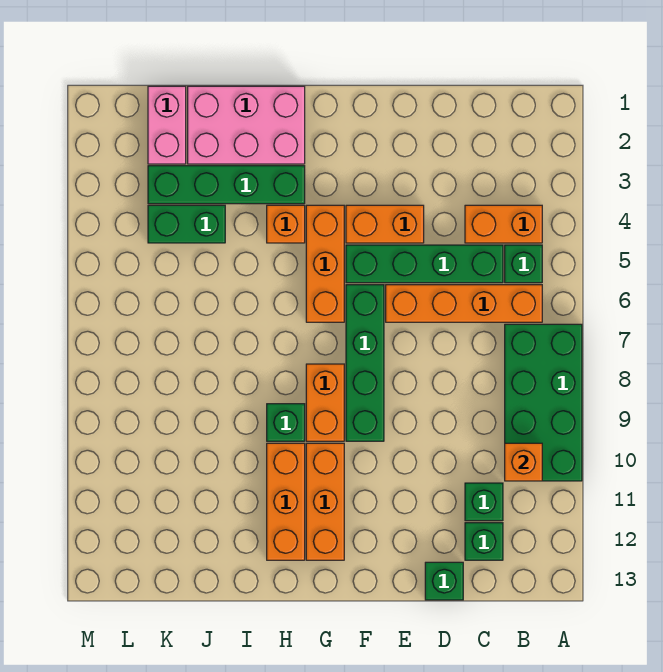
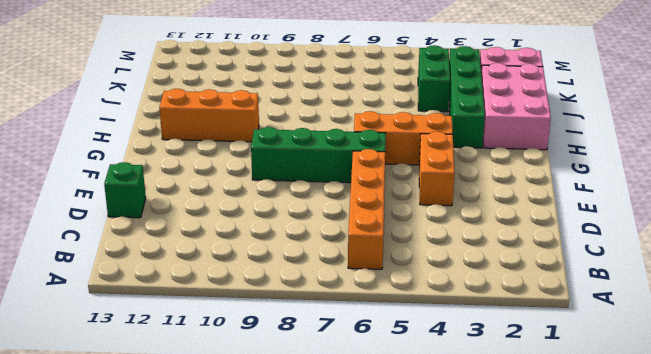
none -> green brick A7:B10 level 1
none -> orange brick B4:C4 level 1
none -> green brick B5 level 1

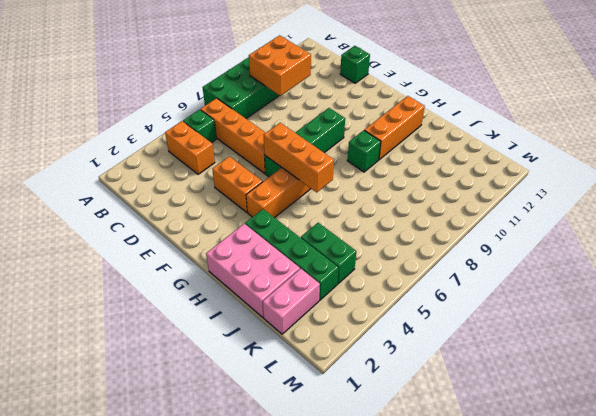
orange brick B9:C10 level 2 -> orange brick B10 level 2
orange brick F6:H6 level 2 -> orange brick G10:G12 level 1
none -> green brick C5:F5 level 1
none -> green brick C11 level 1
none -> green brick C12 level 1

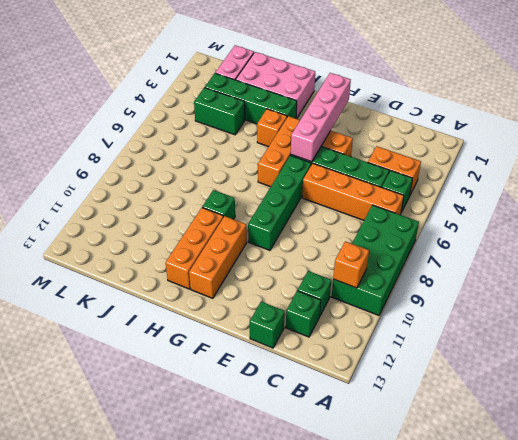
pink brick F2:F5 level 2 -> none
none -> orange brick G8:G9 level 1

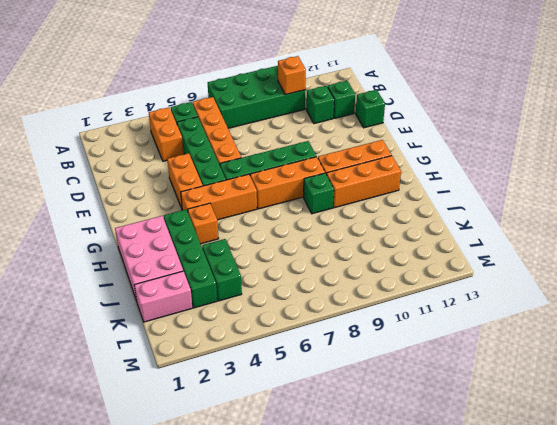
orange brick G7:G9 level 1 -> orange brick G8:G9 level 1

